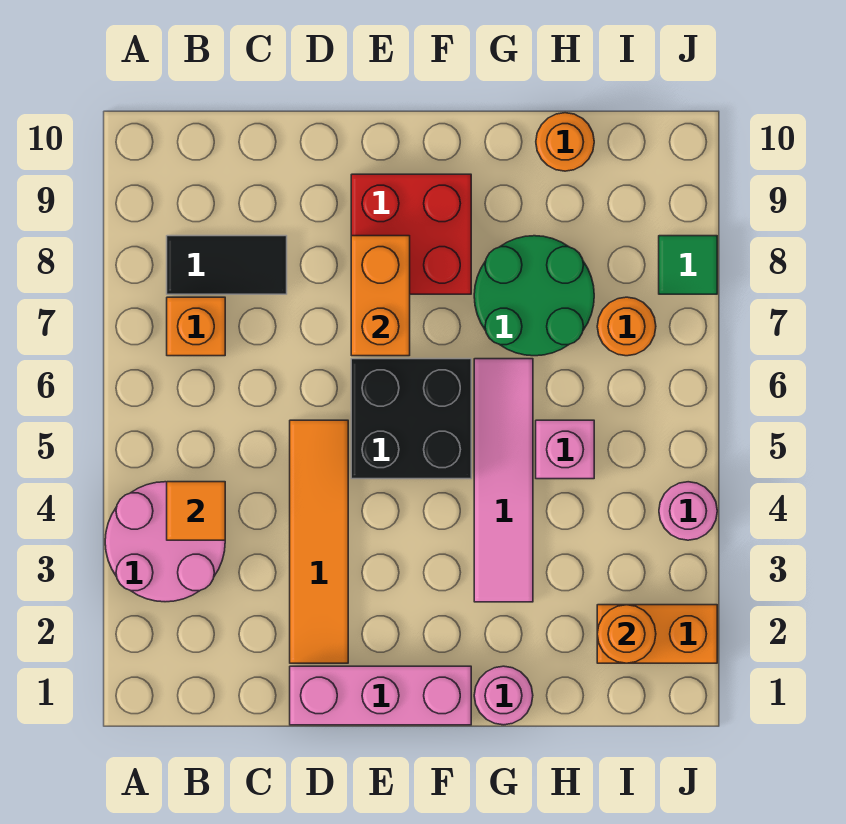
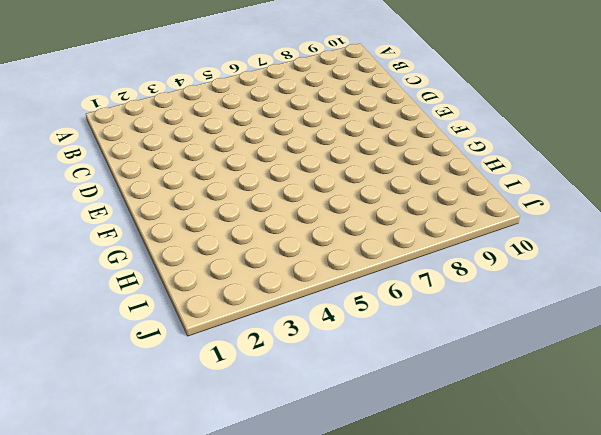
none -> pink round brick A3:B4 level 1
none -> orange brick B7 level 1
none -> black tile B8:C8 level 1

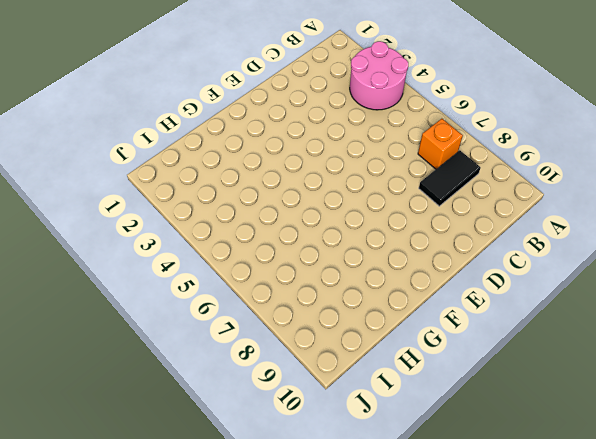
none -> pink brick D1:F1 level 1
none -> orange tile D2:D5 level 1
none -> black brick E5:F6 level 1

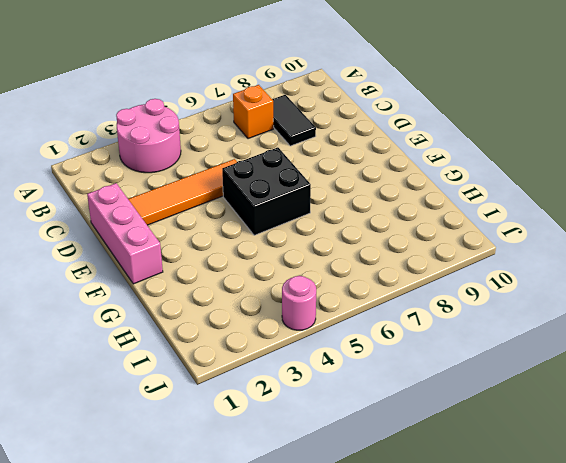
none -> red brick E8:F9 level 1
none -> pink round brick G1 level 1
none -> pink tile G3:G6 level 1

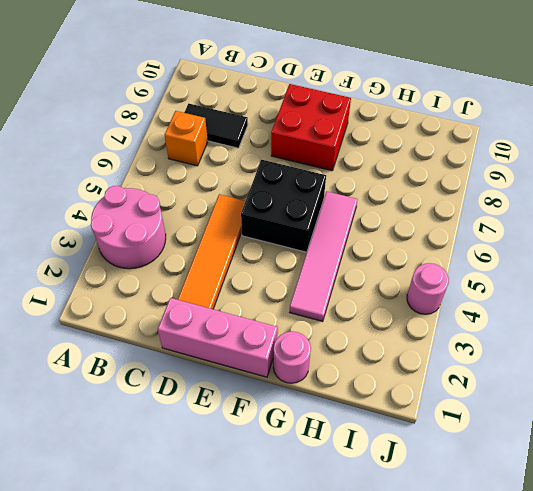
none -> green round brick G7:H8 level 1
none -> pink brick H5 level 1
none -> orange round brick H10 level 1

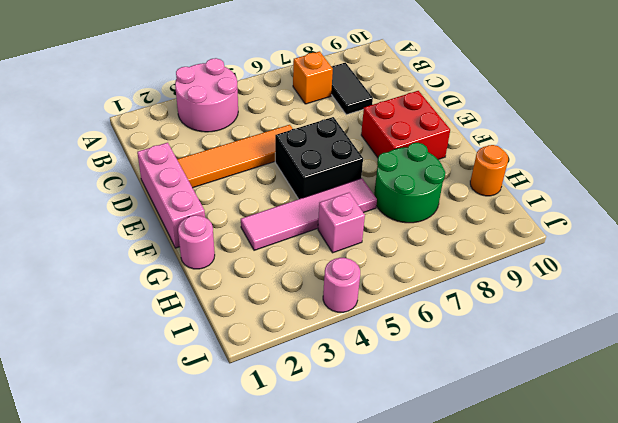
none -> orange brick I2:J2 level 1
none -> orange round brick I7 level 1
none -> green tile J8 level 1

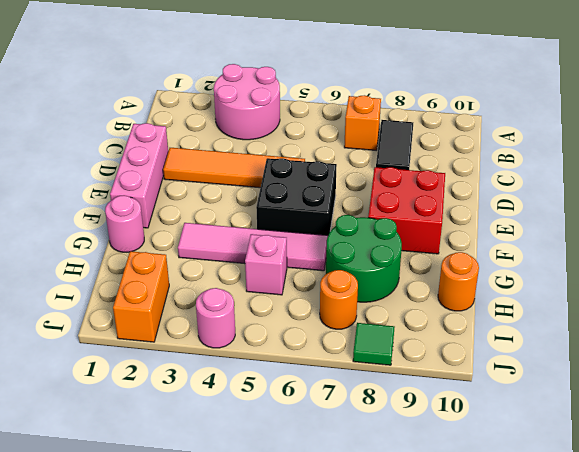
none -> orange tile B4 level 2
none -> orange brick E7:E8 level 2
none -> orange round brick I2 level 2

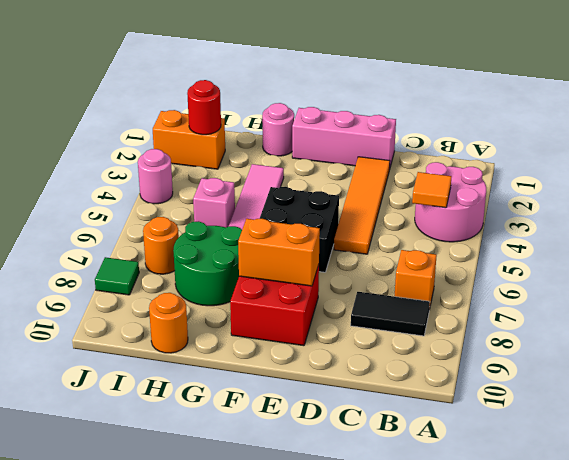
orange brick E8:F8 level 2 -> orange brick E7:E8 level 2
red round brick I2 level 2 -> orange round brick I2 level 2

